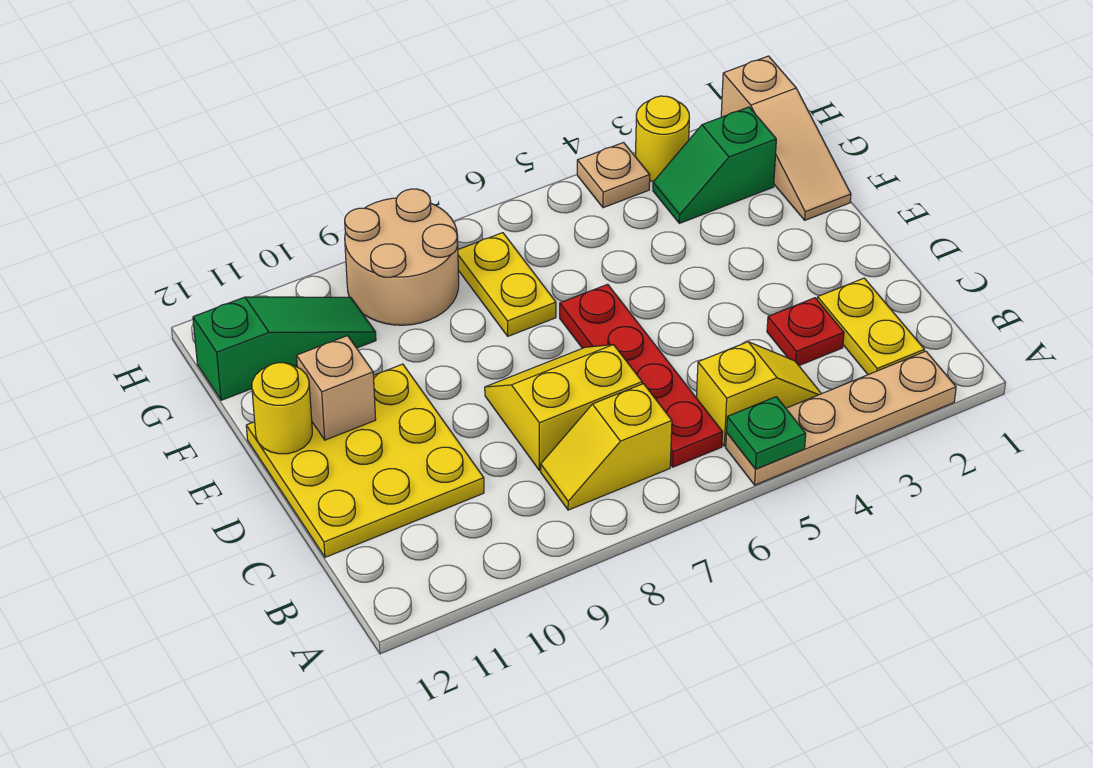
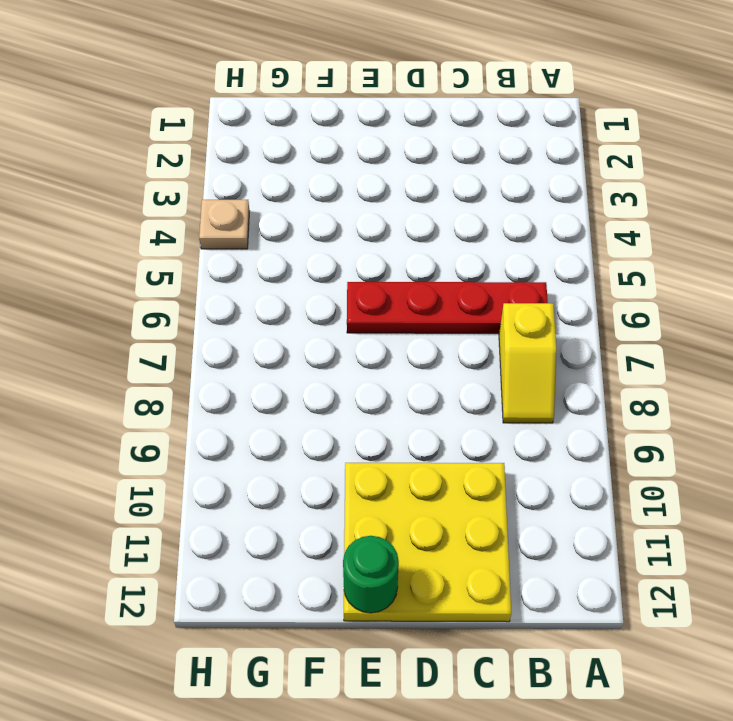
green round brick E12 level 2 -> yellow round brick E12 level 2
none -> tan plate A2:A5 level 1
none -> yellow plate B2:C2 level 1
none -> yellow slope B4:B5 level 1 top 5

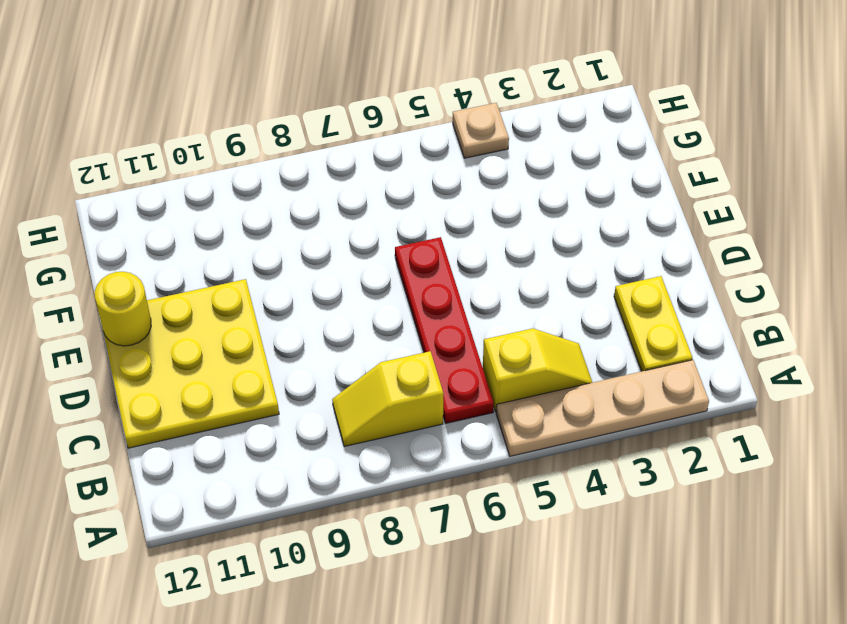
none -> red plate C3 level 1
none -> yellow slope C7:D8 level 1 top C
none -> tan slope F1:H1 level 1 top H

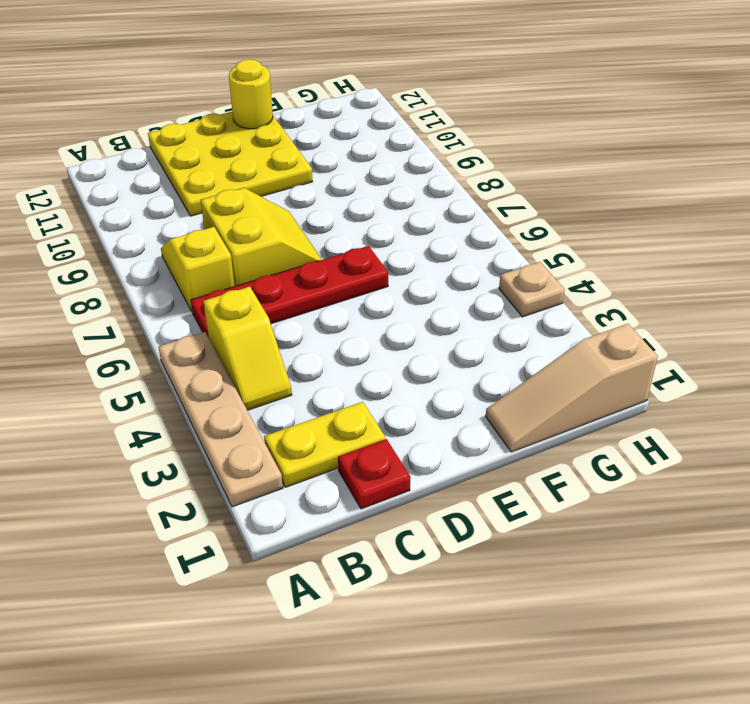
red plate C1 level 1 -> red plate C3 level 1
none -> yellow plate F7:G7 level 1
none -> green slope G2:G3 level 1 top 2
none -> tan round brick G8:H9 level 1

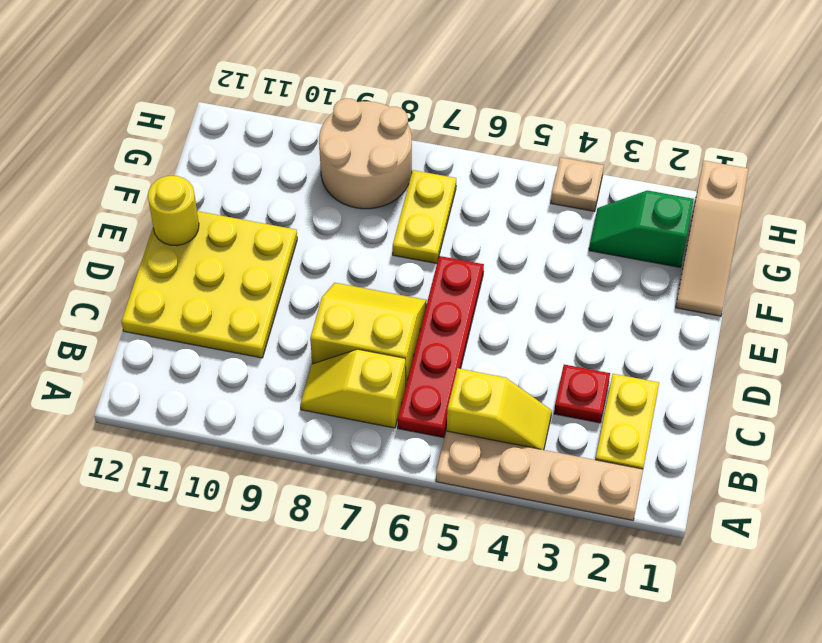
none -> green slope G10:G12 level 1 top 12
none -> yellow round brick H3 level 1
none -> green plate A5 level 2

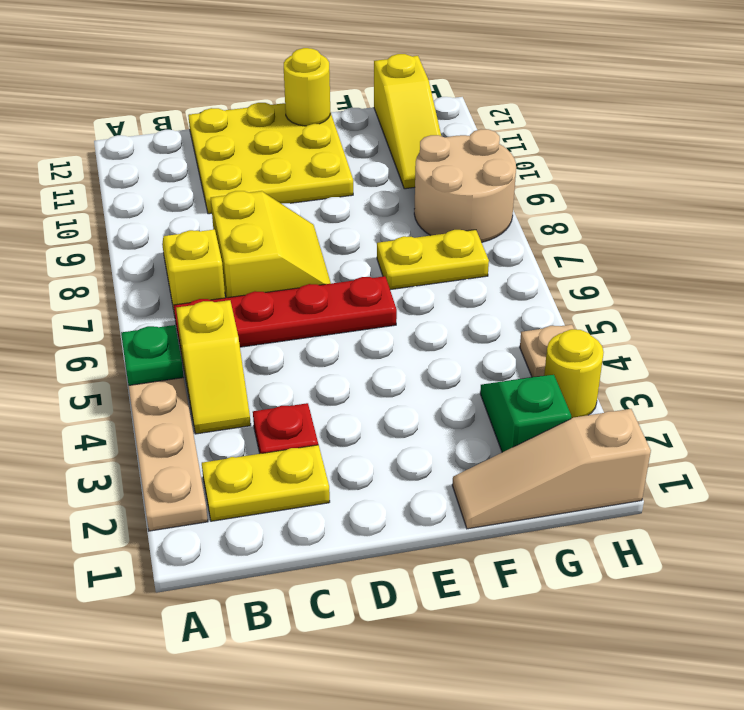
yellow slope G10:G12 level 1 top 12 -> green slope G10:G12 level 1 top 12
none -> tan brick E11 level 2

